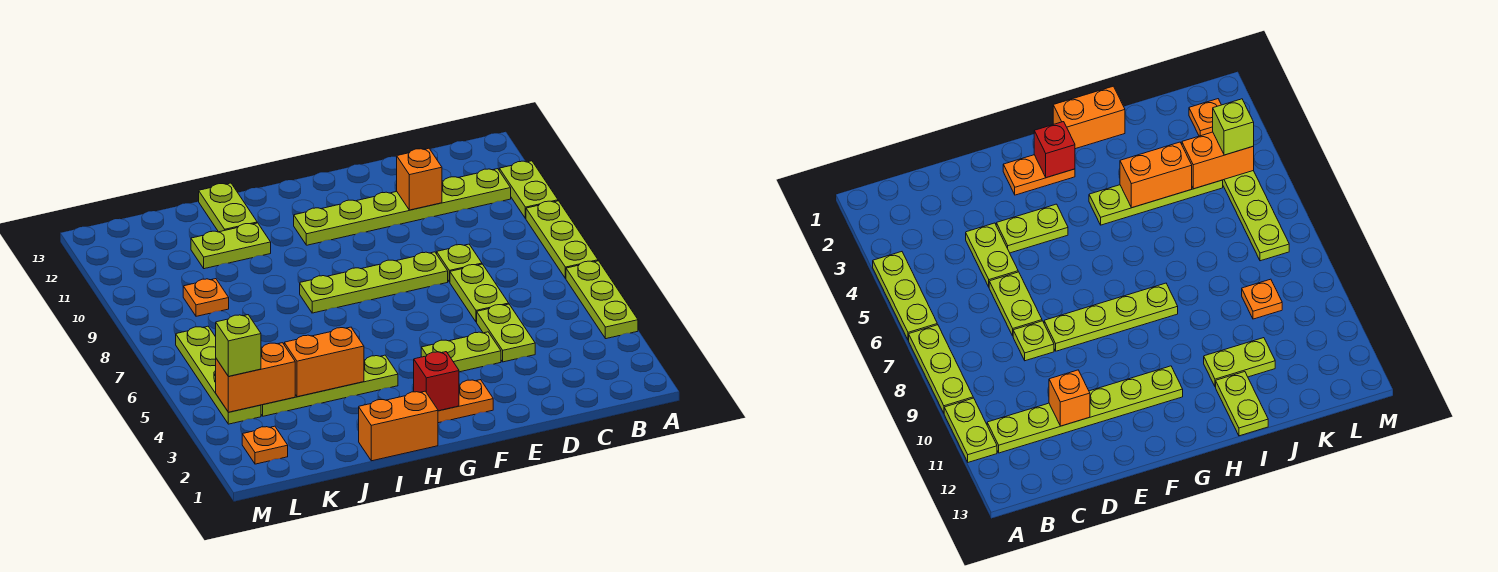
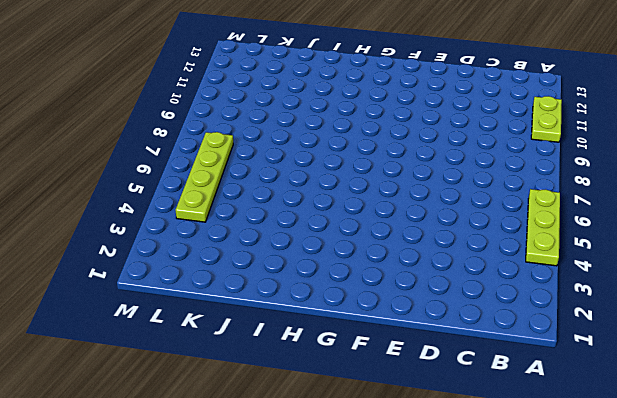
none -> lime plate A7:A9 level 1
none -> lime plate B11:G11 level 1
none -> lime plate D4:D5 level 1

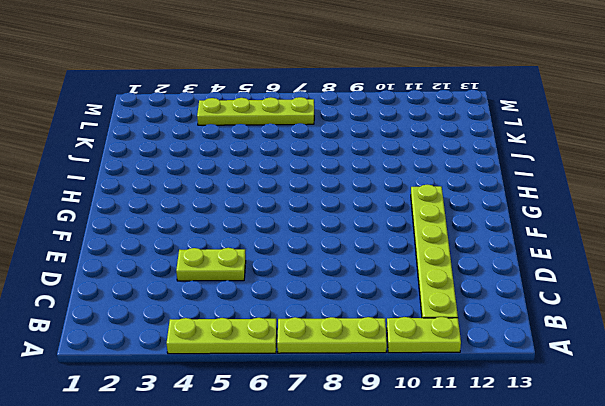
none -> lime plate D6:D7 level 1
none -> lime plate D8 level 1
none -> lime plate E4:F4 level 1

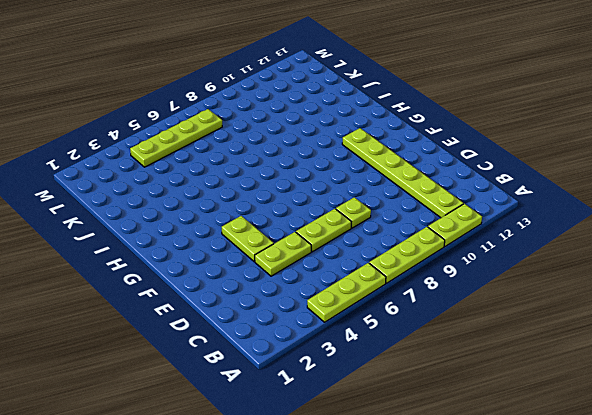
none -> lime plate E8:H8 level 1
none -> orange plate F2:G2 level 1
none -> orange brick H1:I1 level 1

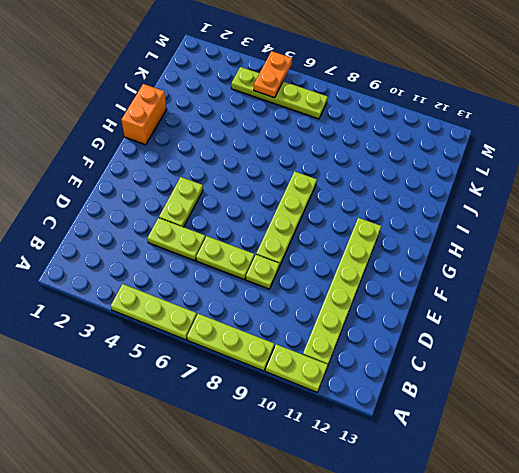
orange plate L5:M5 level 2 -> orange plate F2:G2 level 1
none -> lime plate H4:K4 level 1
none -> lime plate I11:J11 level 1
none -> lime plate I12:I13 level 1

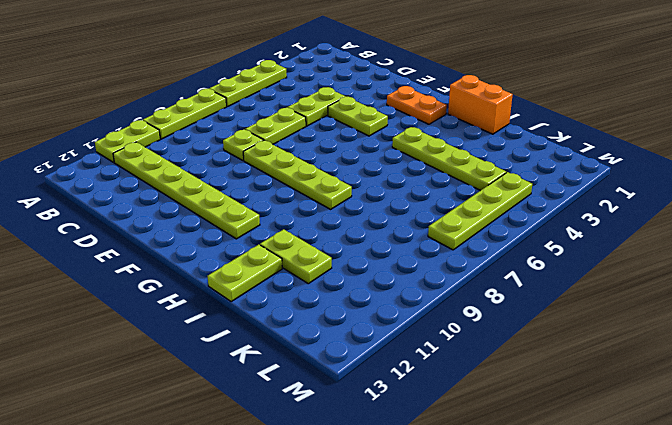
none -> orange plate K9 level 1
none -> orange plate L2 level 1
none -> orange brick D11 level 2

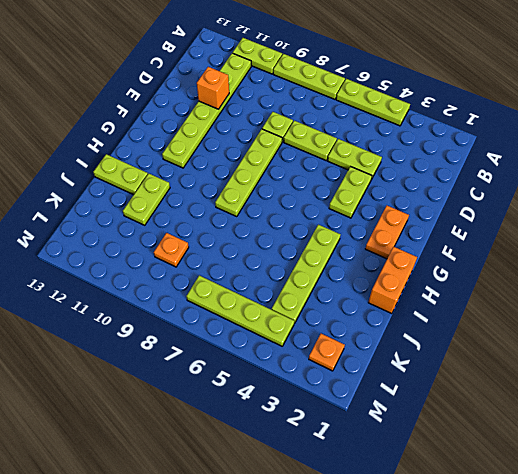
none -> red brick G2 level 2
none -> orange brick I4:J4 level 2
none -> orange brick K4:L4 level 2

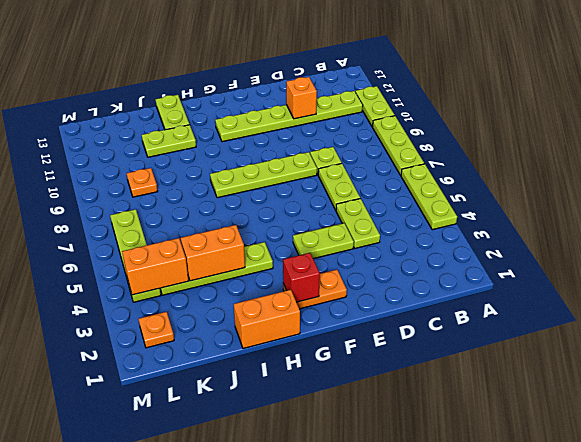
none -> lime brick L4 level 3

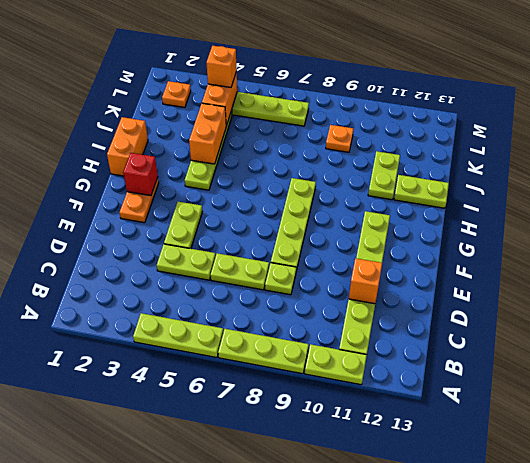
orange brick L4 level 3 -> lime brick L4 level 3

